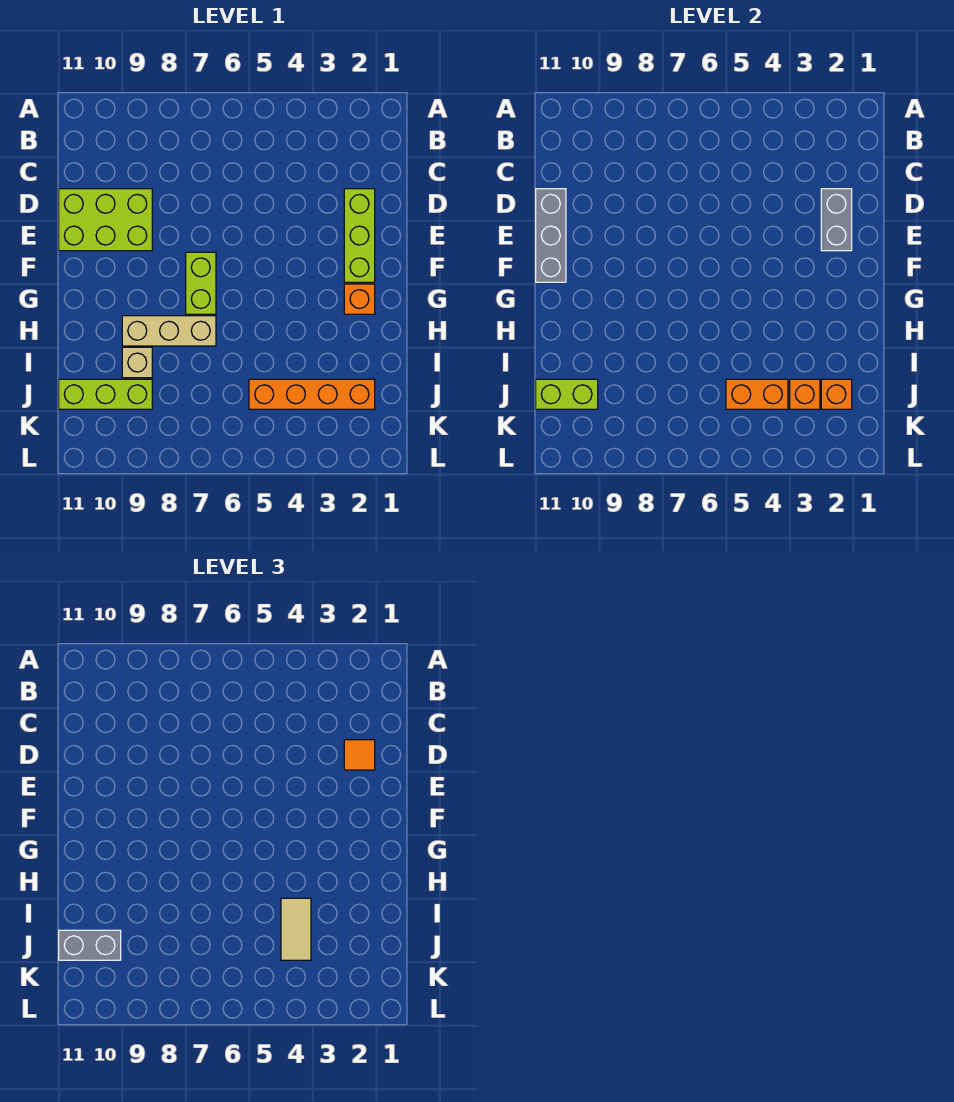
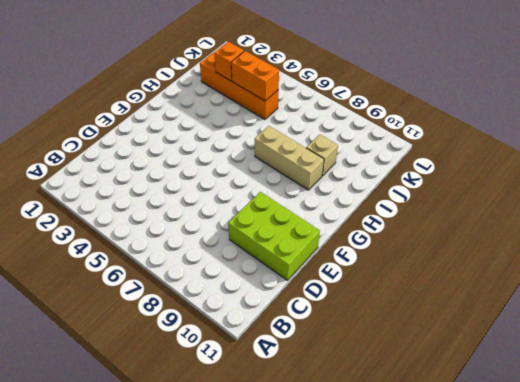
none -> lime brick D2:F2 level 1
none -> lime brick F7:G7 level 1
none -> orange brick G2 level 1

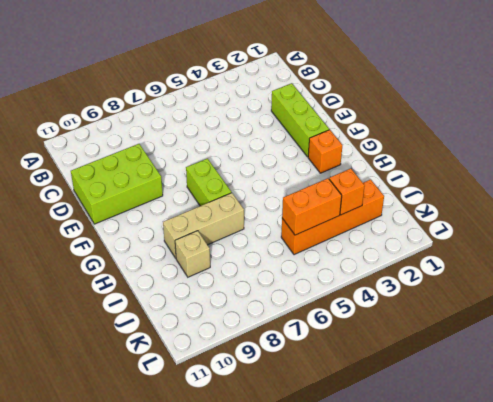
none -> lime brick J9:J11 level 1
none -> grey brick D2:E2 level 2
none -> grey brick D11:F11 level 2

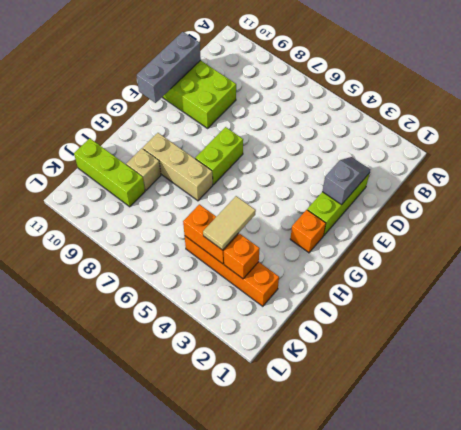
grey slope D2:E2 level 2 top E -> grey brick D2:E2 level 2
none -> orange brick J2 level 2
none -> lime brick J10:J11 level 2
none -> orange tile D2 level 3

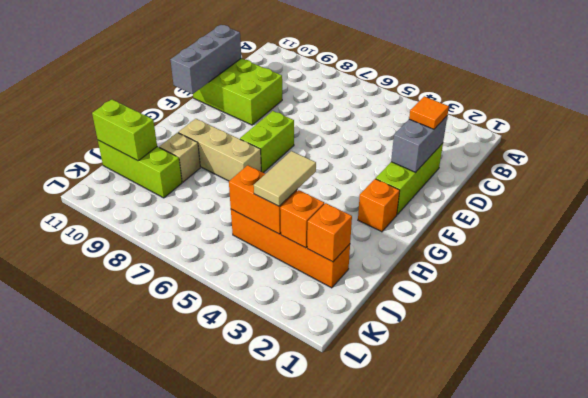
none -> grey brick J10:J11 level 3

